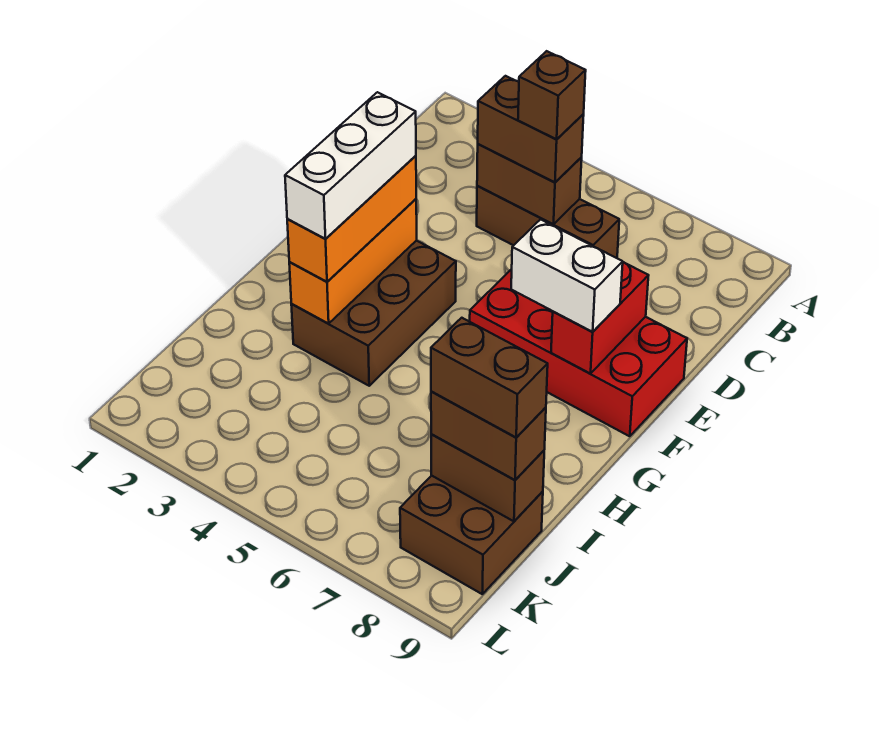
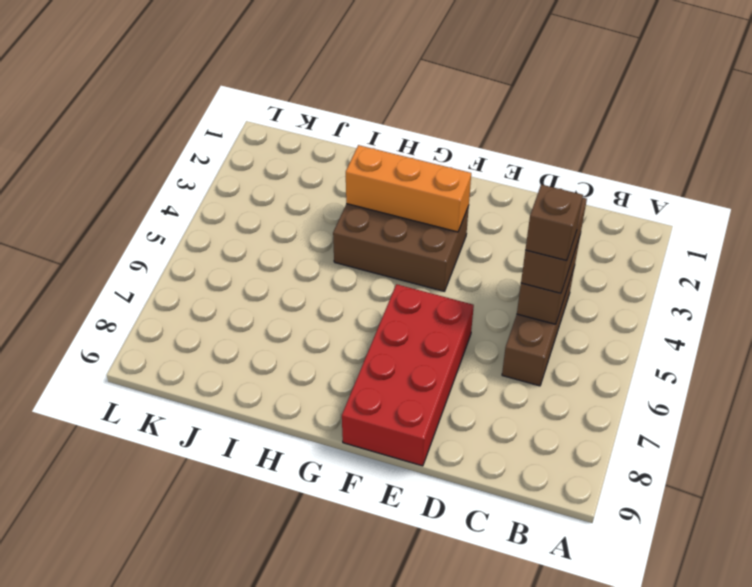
none -> brown brick J8:K9 level 1
none -> red brick E8:F8 level 2
none -> brown brick J8:J9 level 2

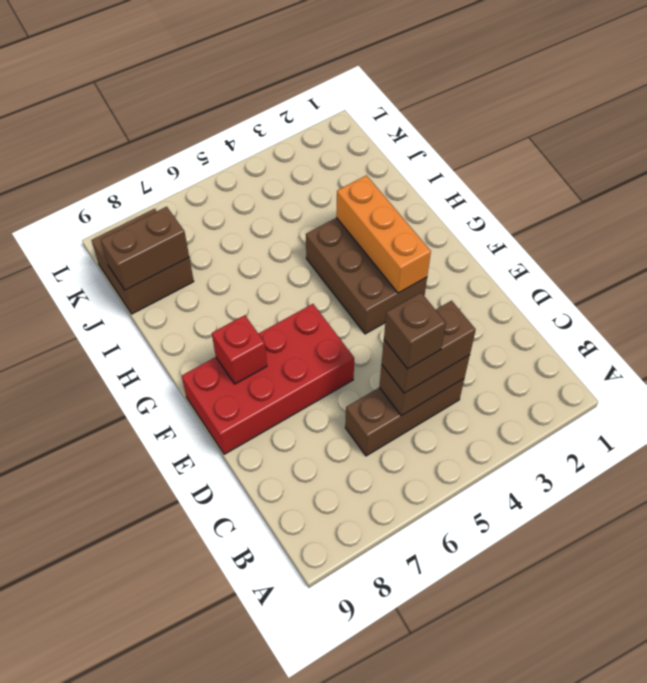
red brick F8 level 2 -> red brick E8:F8 level 2
none -> orange brick F3:H3 level 3
none -> white brick F7:F8 level 3
none -> brown brick J8:J9 level 3

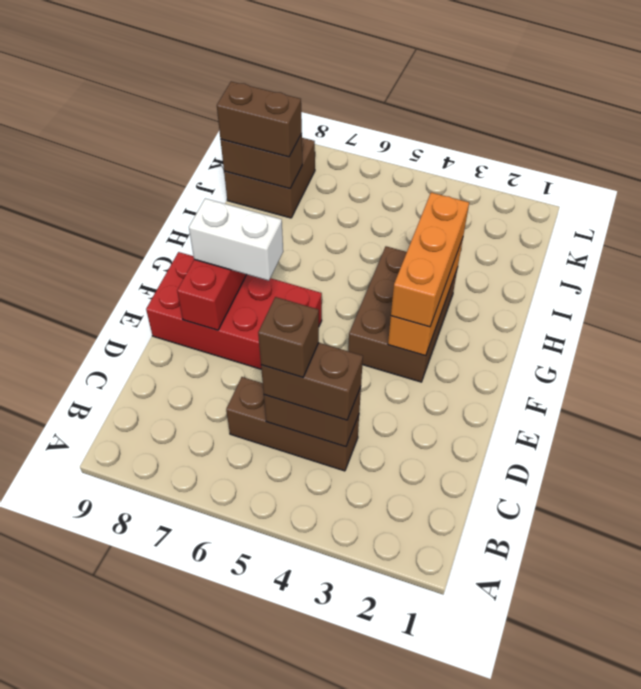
none -> white brick F3:H3 level 4
none -> brown brick J8:J9 level 4

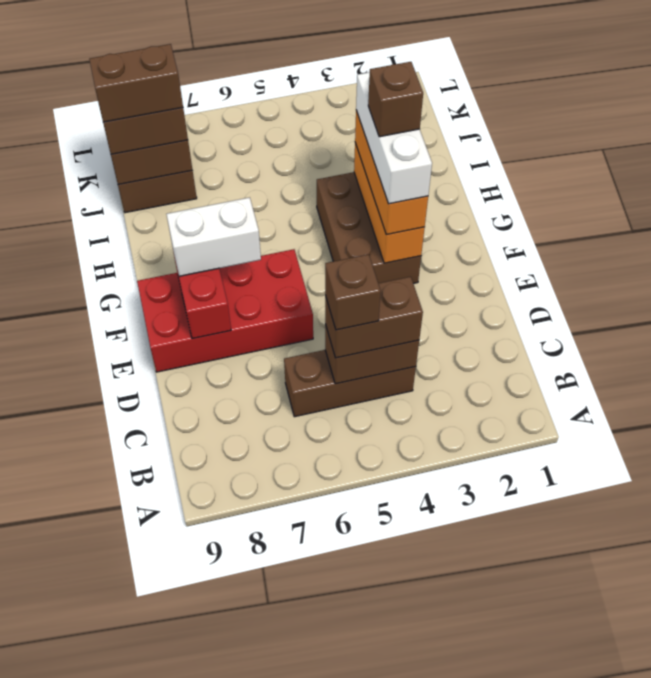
brown brick G3 level 5 -> none

